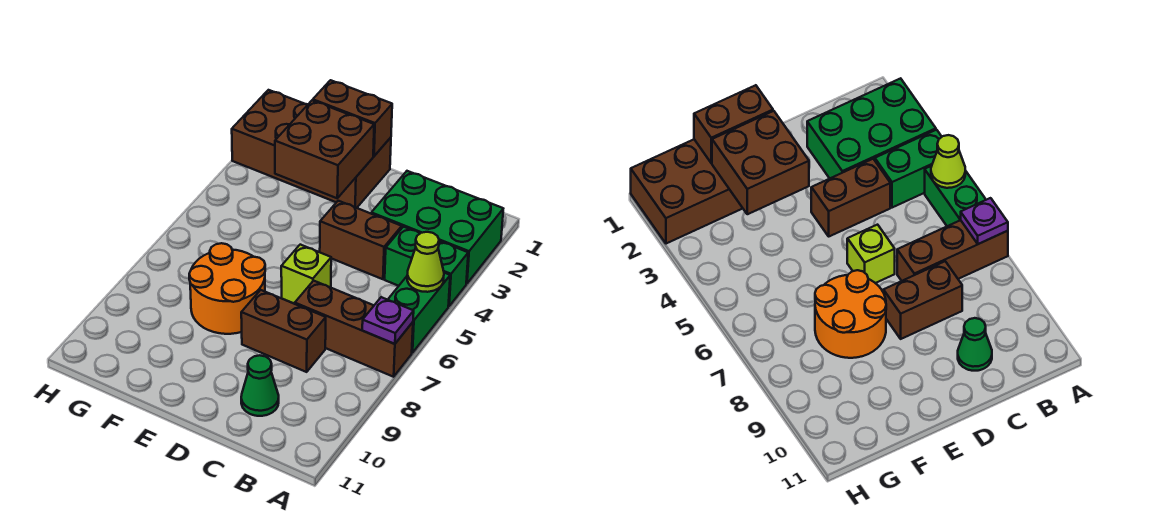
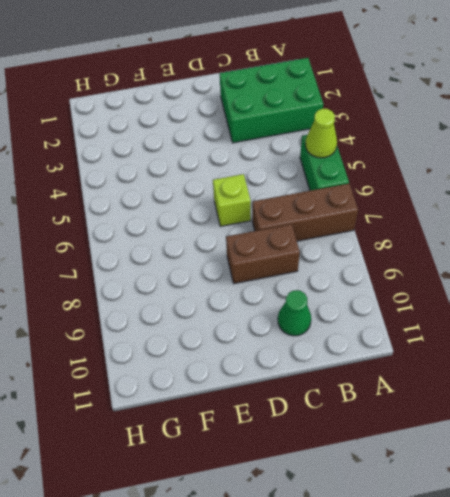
none -> green brick A4:B4 level 1
none -> brown brick C4:D4 level 1
none -> brown brick E1:H2 level 1

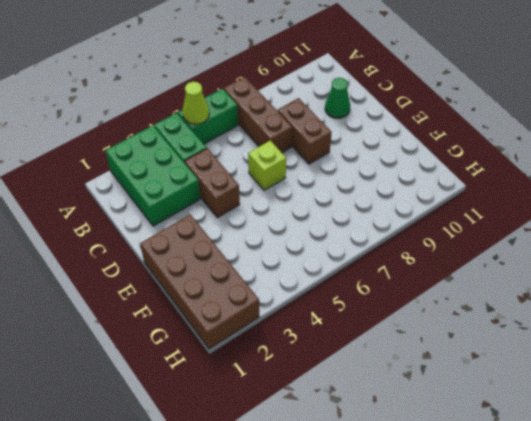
none -> orange round brick E7:F8 level 1
none -> purple plate A7 level 2
none -> brown brick E1:F1 level 2

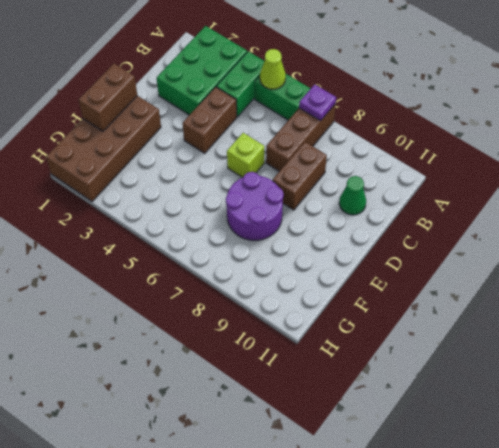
purple round brick E7:F8 level 1 -> orange round brick E7:F8 level 1
none -> brown brick E2:F3 level 2

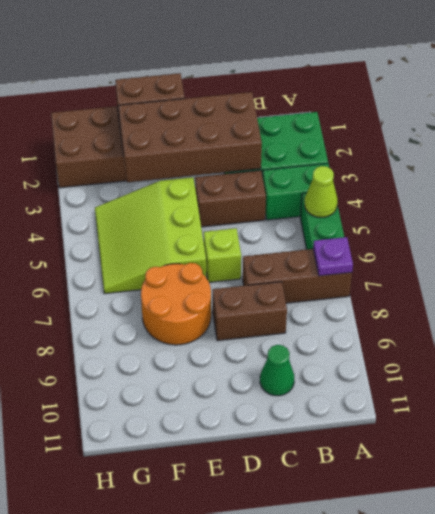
brown brick C2:F3 level 2 -> brown brick E2:F3 level 2
lime slope E4:G6 level 1 top E -> none

